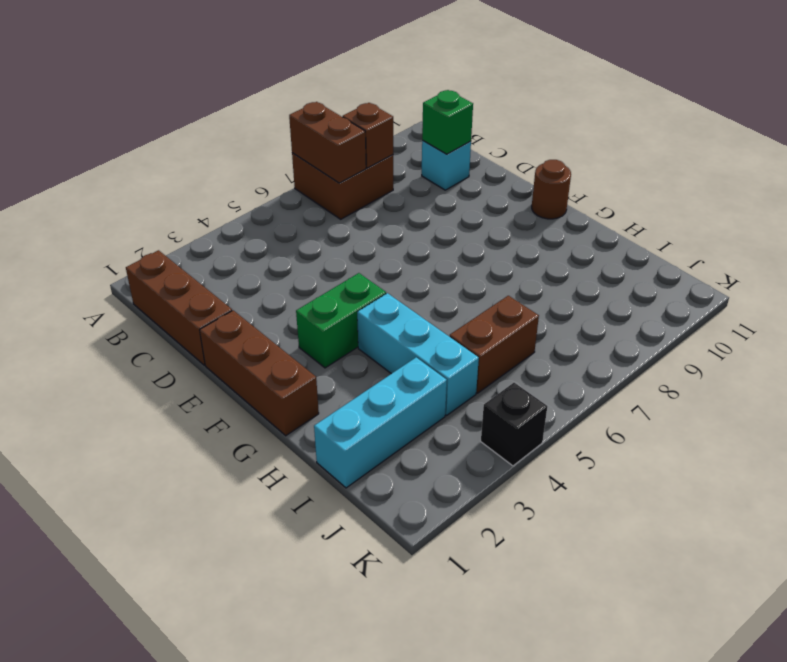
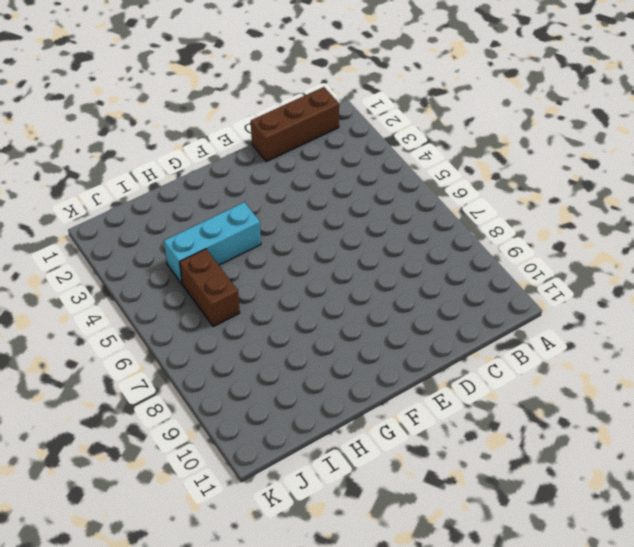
none -> brown brick A7:B8 level 1
none -> cyan brick C10 level 1
none -> brown brick E1:G1 level 1

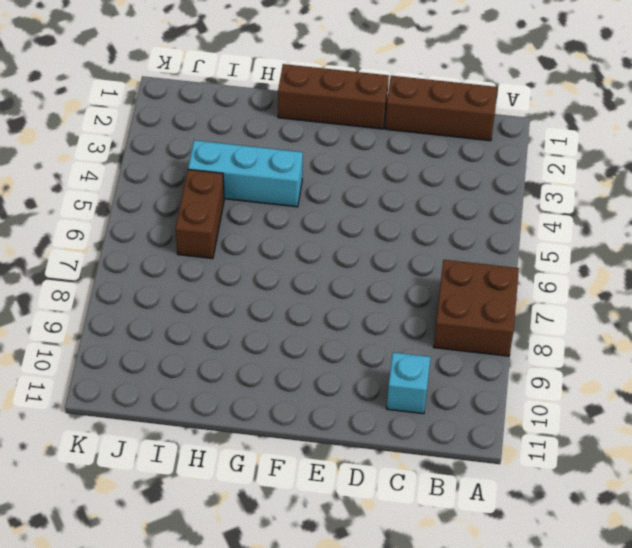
none -> green brick F3:F4 level 1
none -> brown round brick F11 level 1
none -> cyan brick I1:I3 level 1

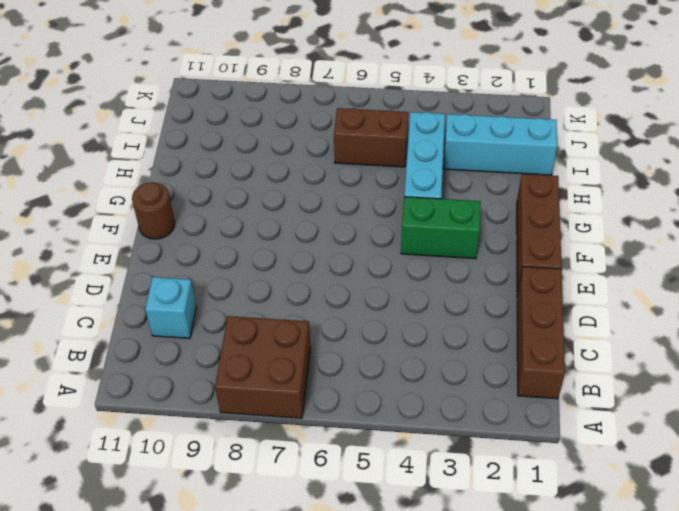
none -> black brick K4 level 1
none -> brown brick A7:B7 level 2
none -> brown brick B8 level 2

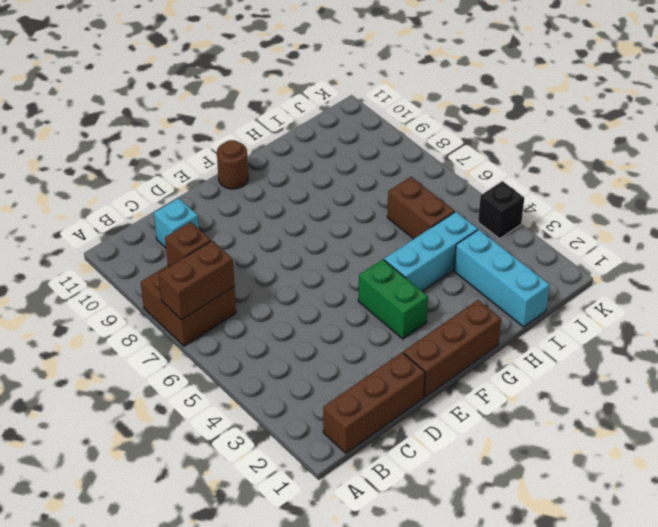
none -> green brick C10 level 2

